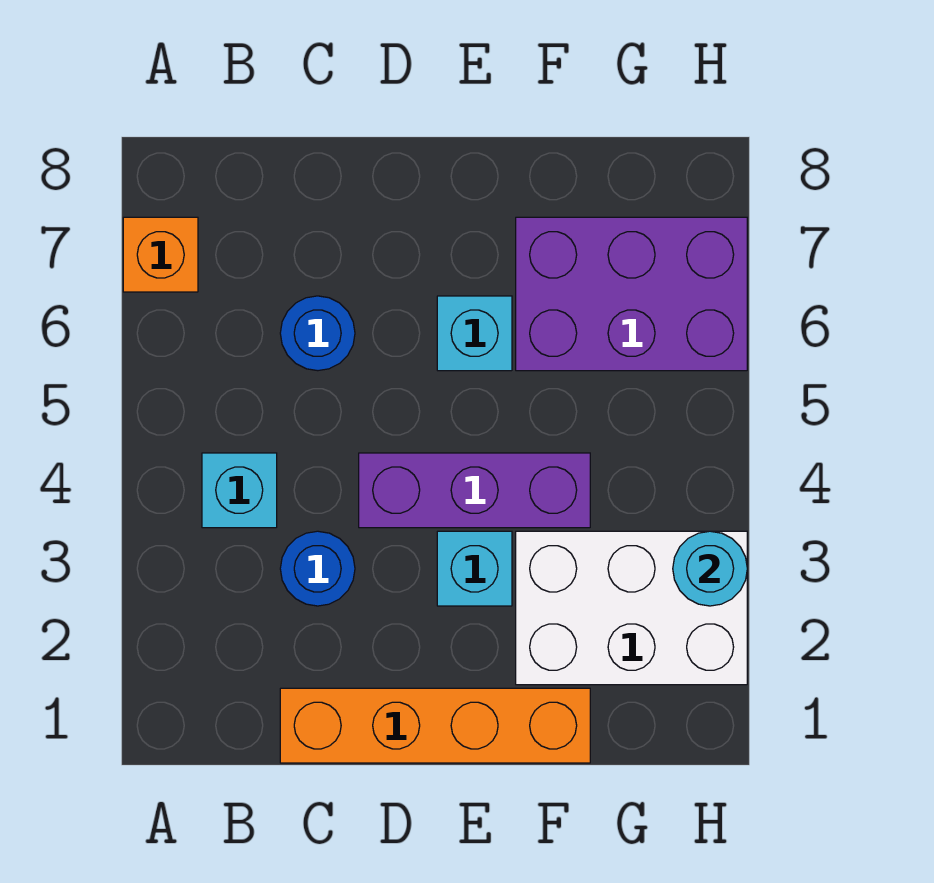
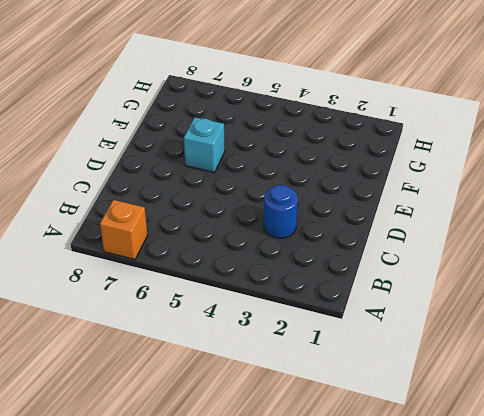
none -> cyan brick B4 level 1
none -> orange brick C1:F1 level 1

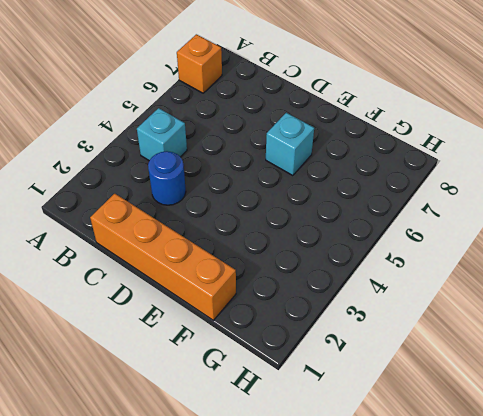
none -> blue round brick C6 level 1
none -> purple brick D4:F4 level 1

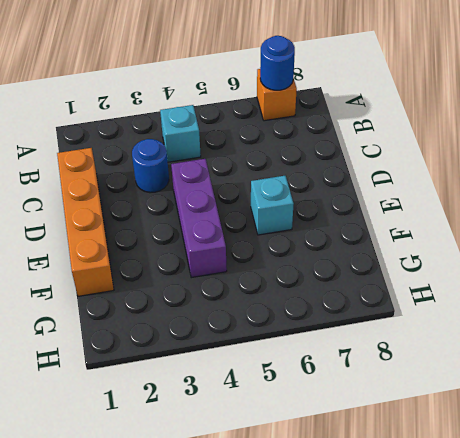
blue round brick A7 level 2 -> blue round brick C6 level 1
none -> cyan brick E3 level 1
none -> white brick F2:H3 level 1

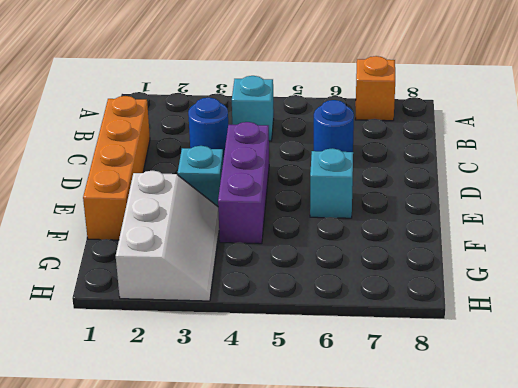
white slope F2:H3 level 1 top 2 -> white brick F2:H3 level 1
none -> purple brick F6:H7 level 1
none -> cyan round brick H3 level 2

